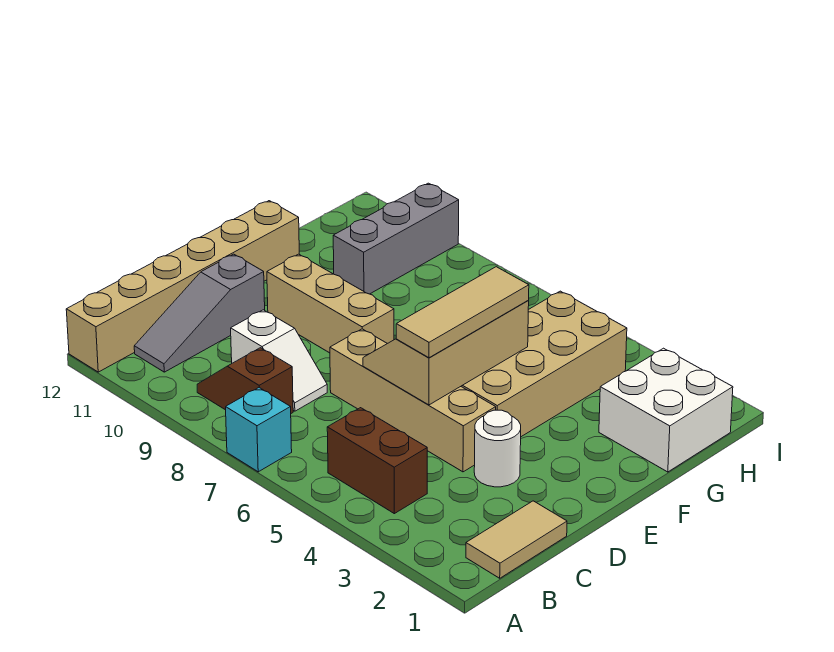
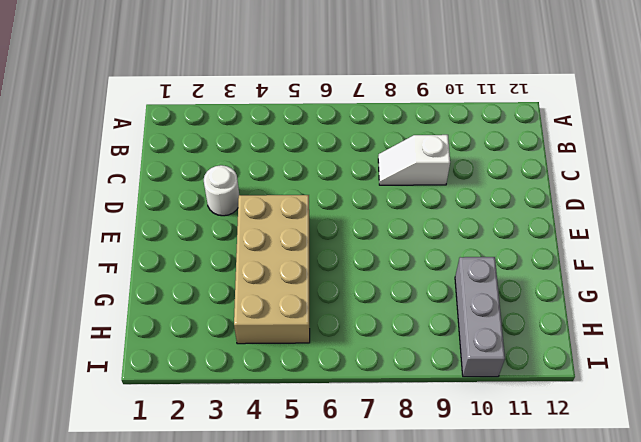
none -> cyan brick A7 level 1
none -> tan brick A12:F12 level 1
none -> tan tile B1:C1 level 1

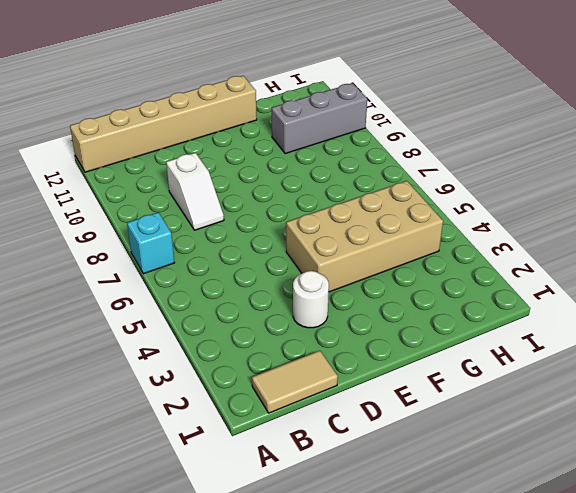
none -> brown brick B4:B5 level 1
none -> brown slope B8:B9 level 1 top 8
none -> grey slope B11:D11 level 1 top D

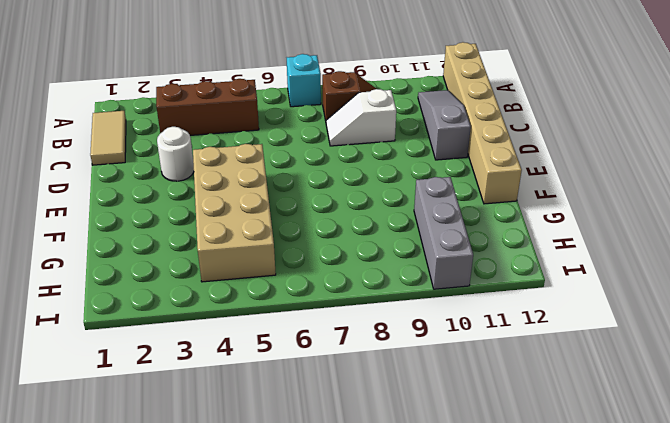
brown brick B3:B5 level 1 -> brown brick B4:B5 level 1
none -> tan brick D4:D7 level 1
none -> tan brick E8:E10 level 1
none -> white brick G1:H2 level 1

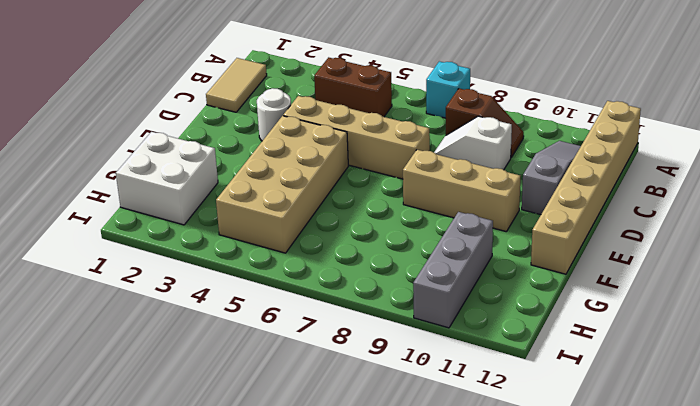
none -> tan slope D5:F6 level 2 top 5
none -> tan tile D5:F5 level 3

